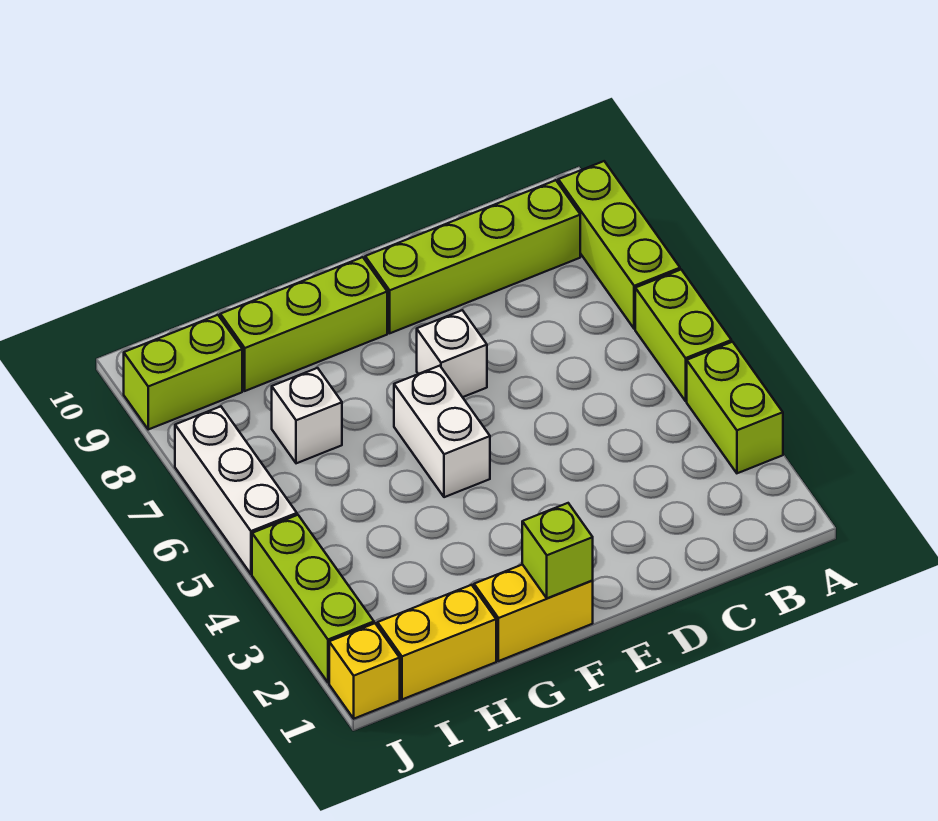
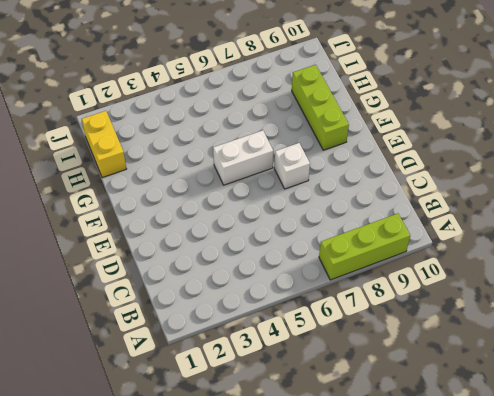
none -> lime brick A3:A4 level 1
none -> lime brick A5:A6 level 1
none -> lime brick B9:E9 level 1

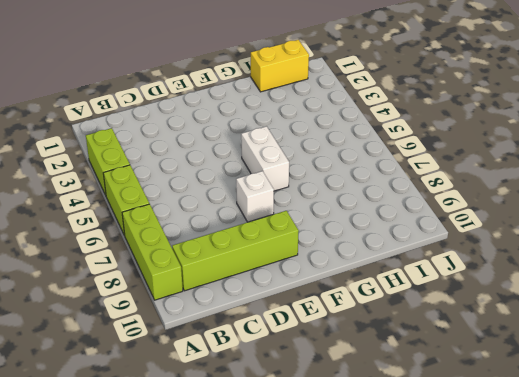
none -> yellow brick F1:G1 level 1
none -> lime brick F9:H9 level 1
none -> white brick H7 level 1

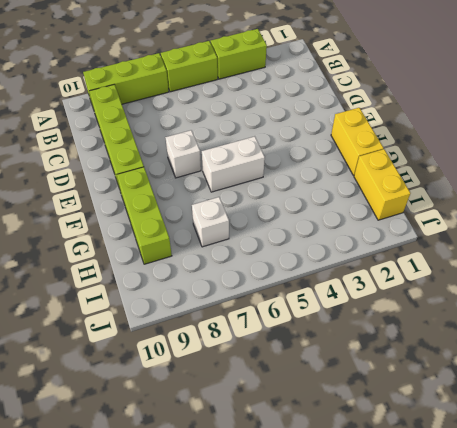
none -> lime brick I9:J9 level 1
none -> yellow brick J1 level 1
none -> lime brick J2:J4 level 1

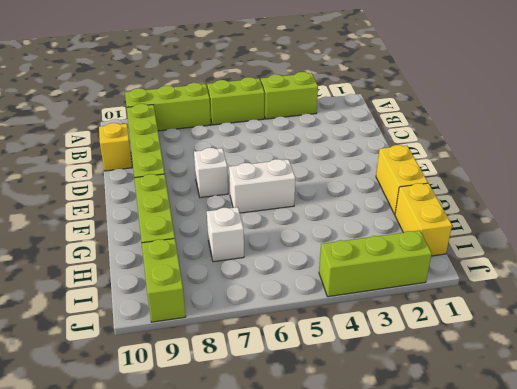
yellow brick C10 level 1 -> yellow brick J1 level 1
none -> white brick J5:J7 level 1
none -> lime brick F1 level 2

